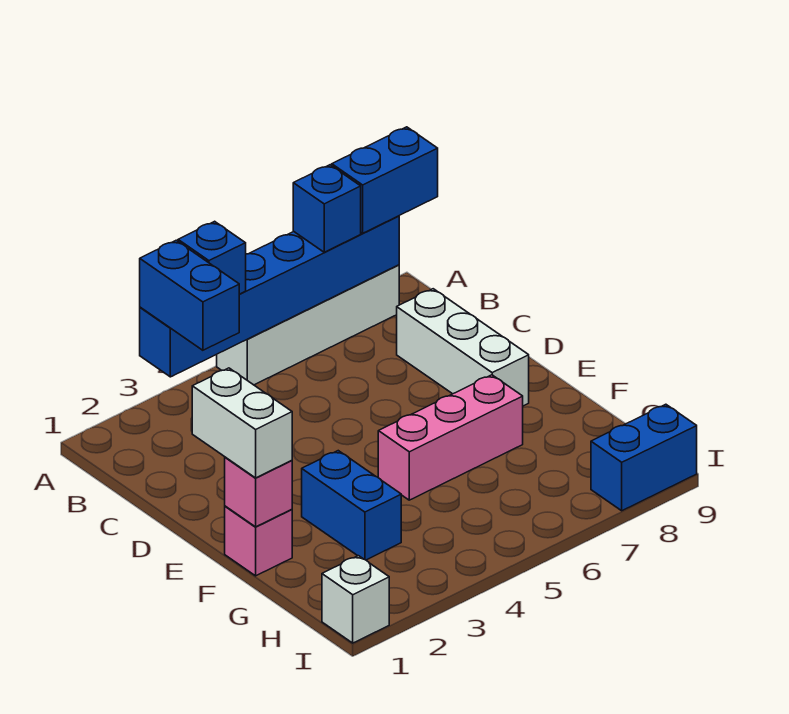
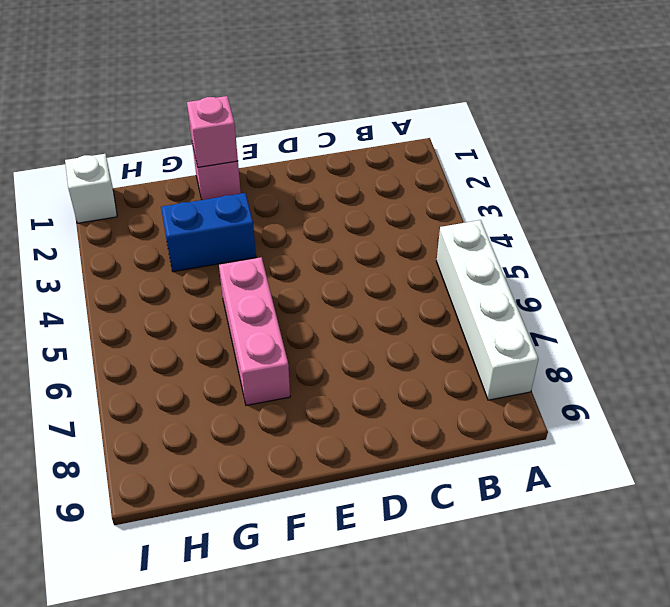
none -> white brick C8:E8 level 1
none -> blue brick I8:I9 level 1
none -> blue brick A3:A8 level 2

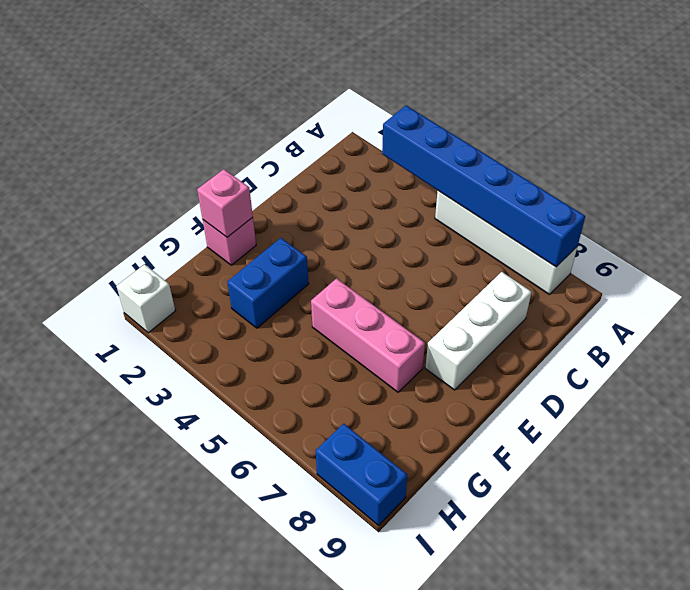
none -> blue brick A3:B3 level 3
none -> blue brick A4 level 3
none -> blue brick A7 level 3

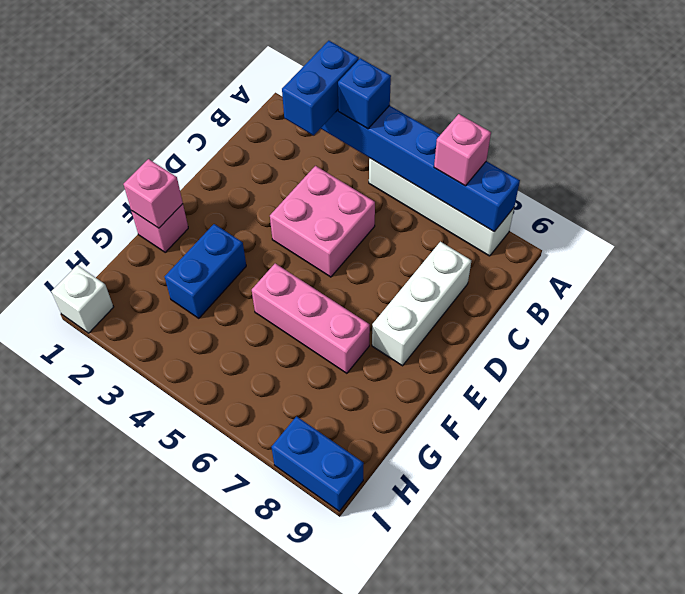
pink brick A7 level 3 -> blue brick A7 level 3
pink brick C4:D5 level 1 -> none
none -> blue brick A8:A9 level 3
none -> white brick E1:F1 level 3

